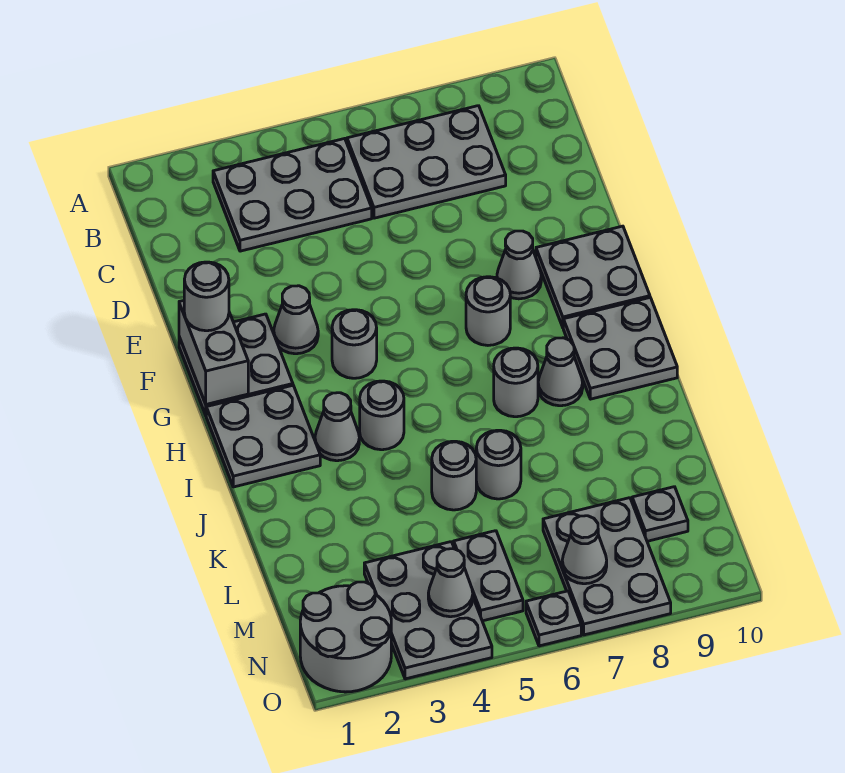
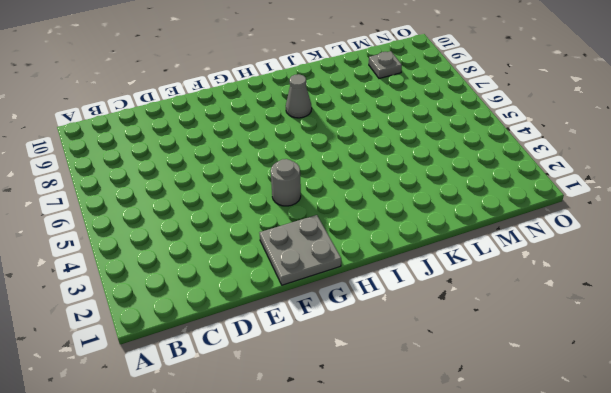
none -> grey plate B3:C5 level 1
none -> grey plate B6:C8 level 1
none -> grey cone F3 level 1

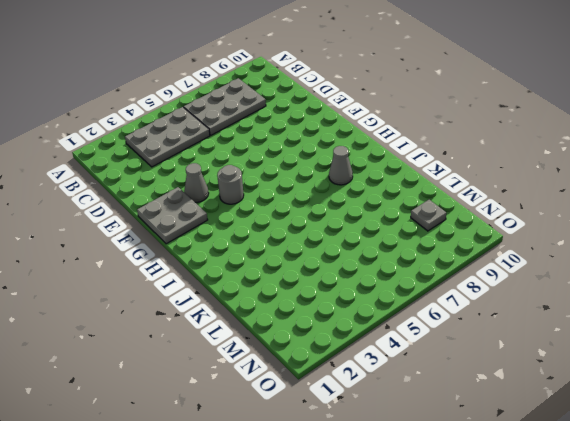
none -> grey cone F8 level 1
none -> grey plate F9:G10 level 1
none -> grey round brick G7 level 1

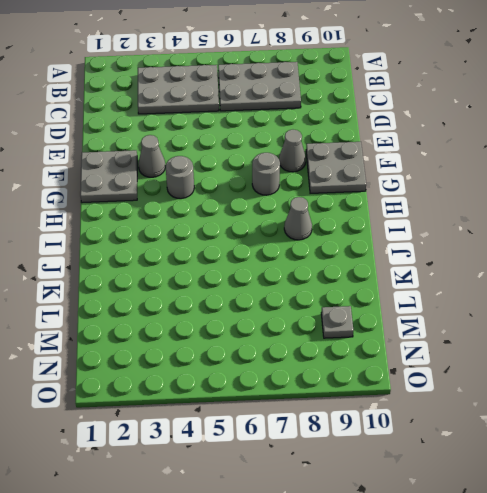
none -> grey plate H1:I2 level 1
none -> grey plate H9:I10 level 1
none -> grey cone I3 level 1

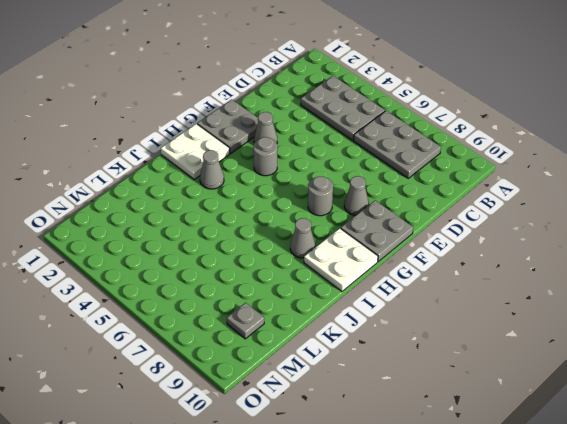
white plate H1:I2 level 1 -> grey plate H1:I2 level 1
white plate H9:I10 level 1 -> grey plate H9:I10 level 1
none -> grey round brick I4 level 1
none -> grey round brick I7 level 1
none -> grey round brick K5 level 1

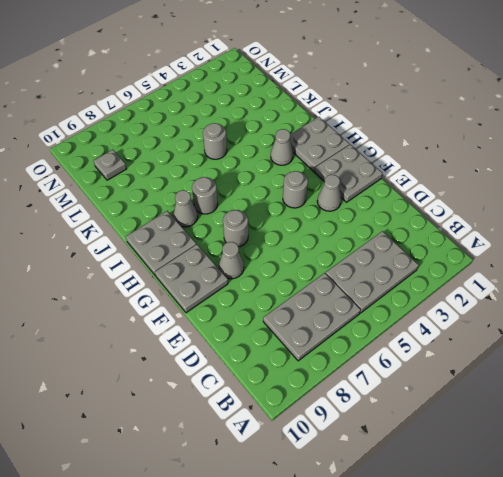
none -> grey round brick I4 level 1
none -> grey round brick K6 level 1
none -> grey plate M3:O4 level 1

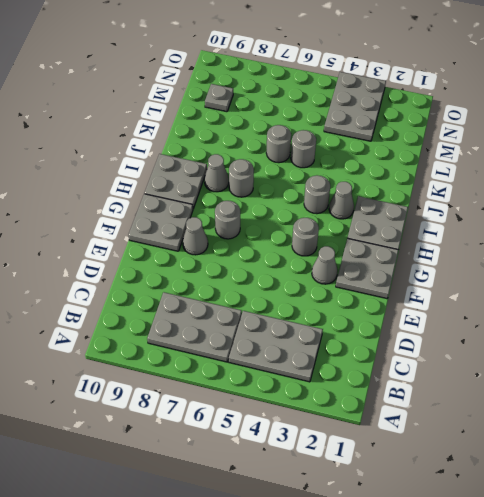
none -> grey plate M5:N5 level 1
none -> grey plate M7:O8 level 1
none -> grey round brick N1:O2 level 1

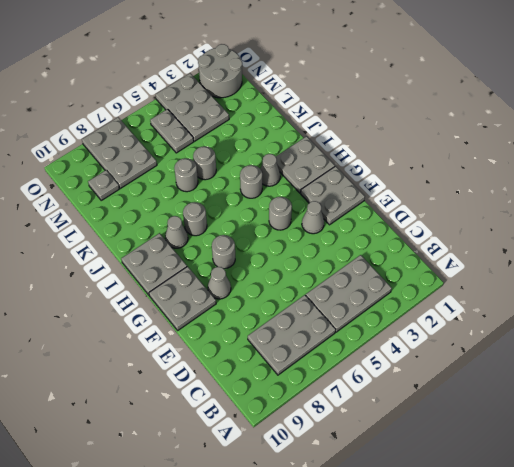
none -> grey plate O6 level 1
none -> grey brick F1:G1 level 2
none -> grey cone N4 level 2

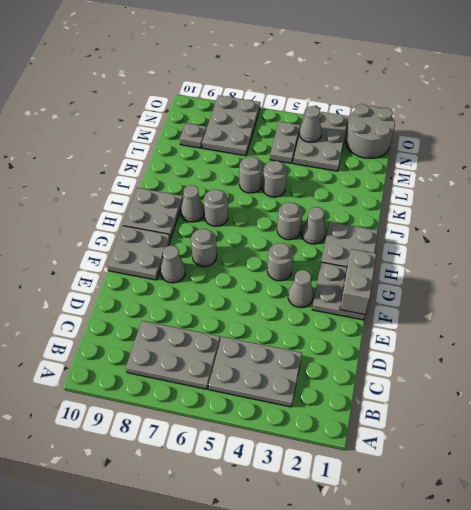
none -> grey plate O6 level 1
none -> grey cone N7 level 2
none -> grey round brick F1 level 3

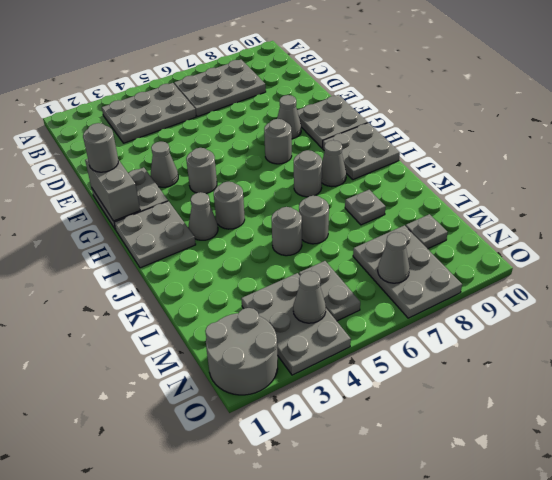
grey plate K8 level 1 -> grey plate O6 level 1

